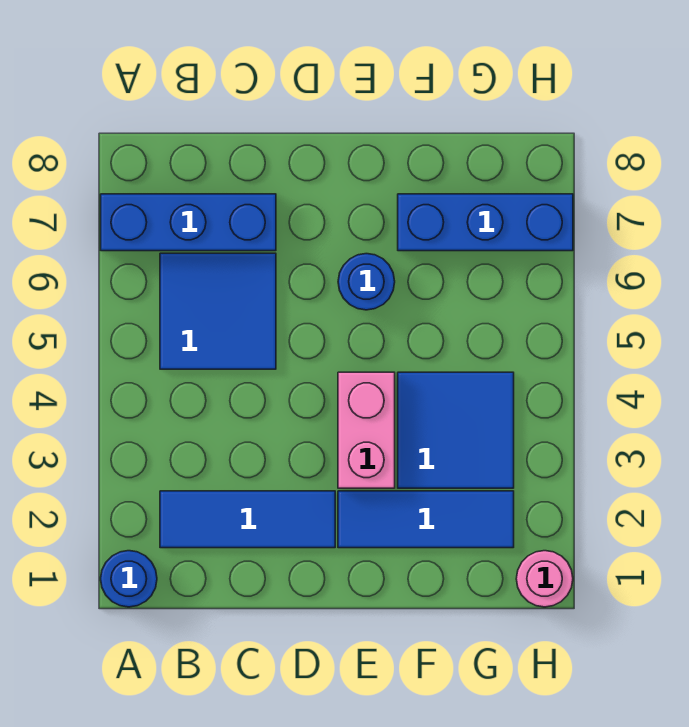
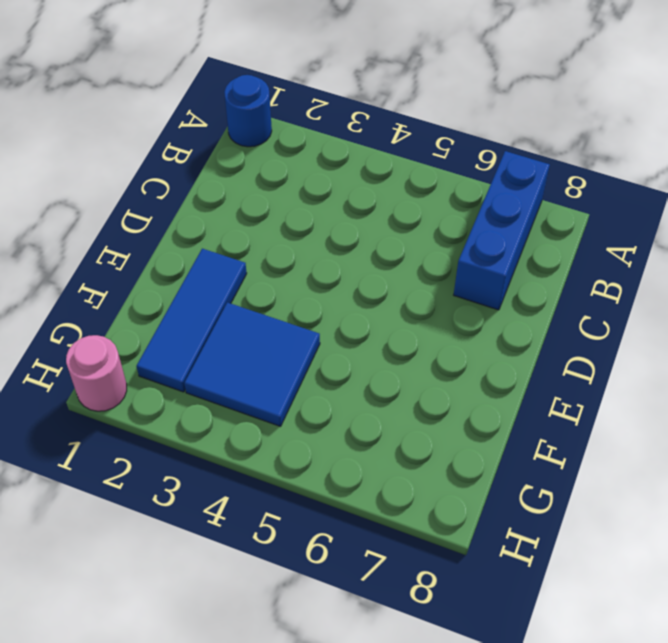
none -> blue tile B2:D2 level 1
none -> blue tile B5:C6 level 1

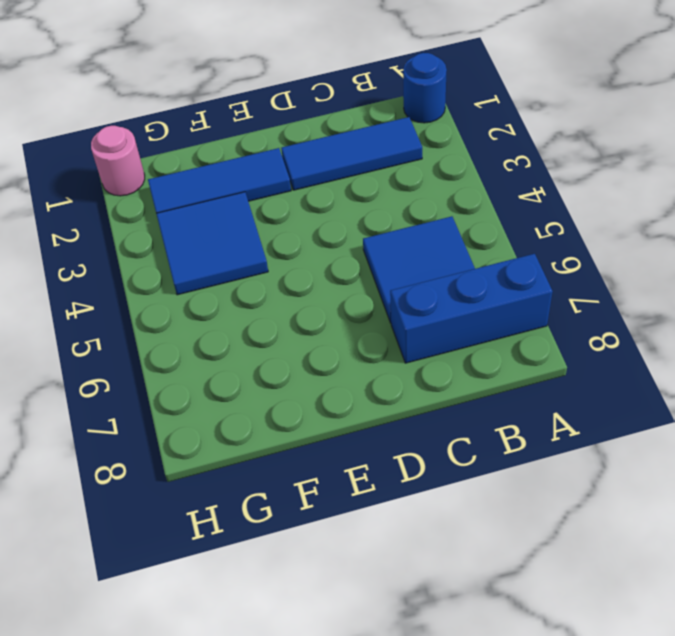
none -> pink brick E3:E4 level 1
none -> blue round brick E6 level 1

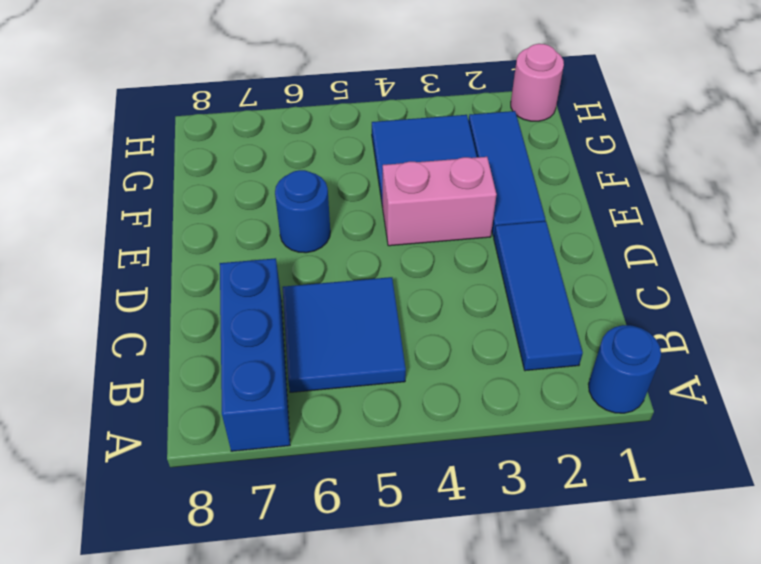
none -> blue brick F7:H7 level 1

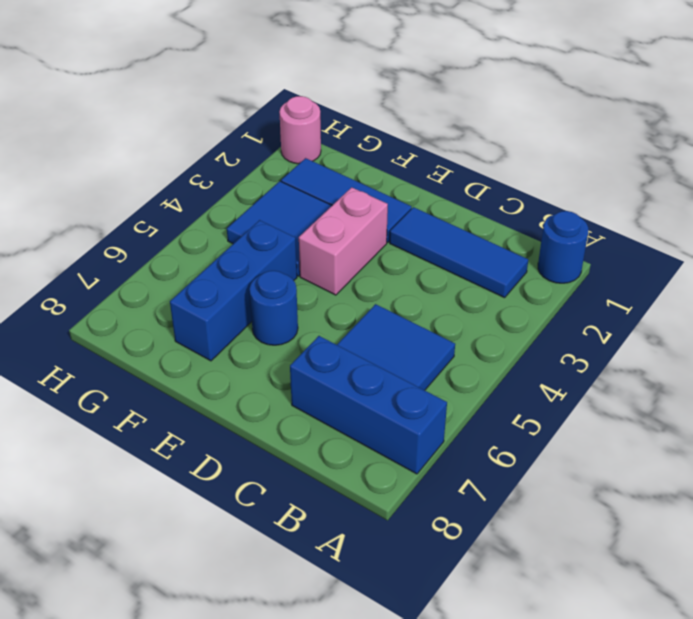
blue brick F5:F7 level 1 -> blue brick F7:H7 level 1

